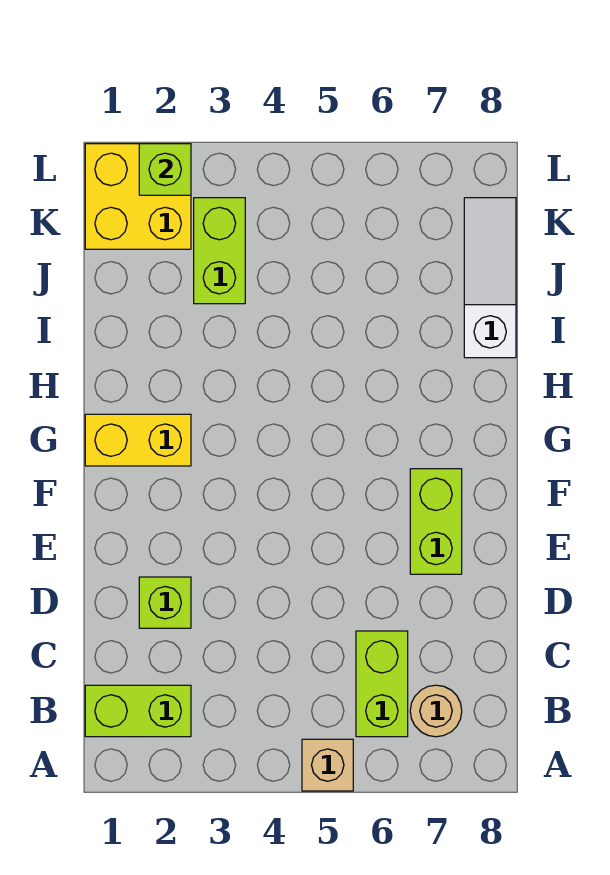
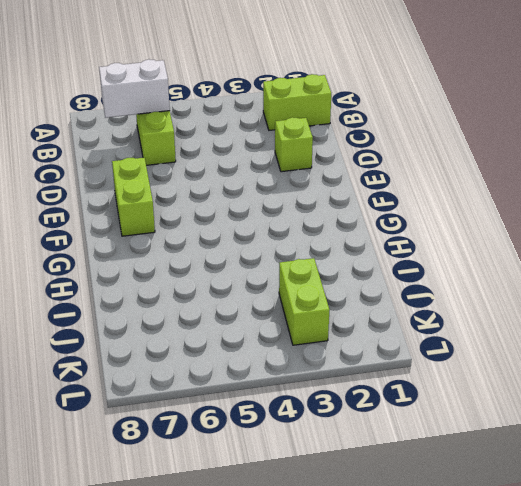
white brick B6:B7 level 2 -> none
none -> tan brick A5 level 1
none -> tan round brick B7 level 1

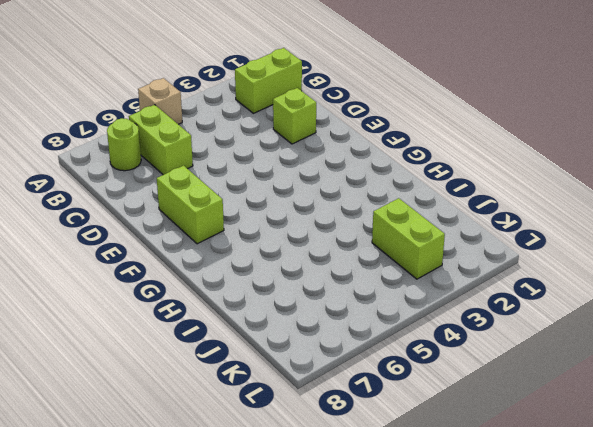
lime round brick B7 level 1 -> tan round brick B7 level 1
none -> yellow brick G1:G2 level 1
none -> white slope I8:K8 level 1 top I

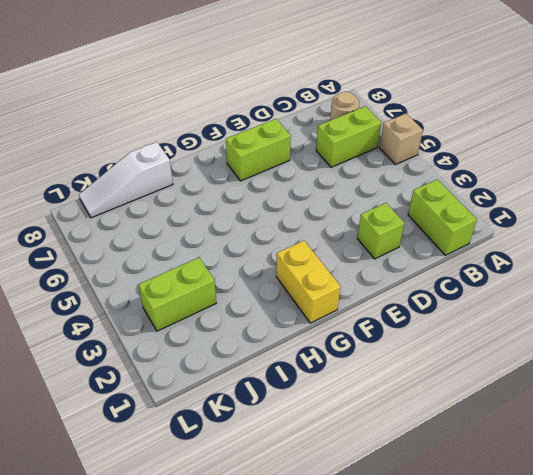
none -> yellow brick K1:L2 level 1
none -> lime brick L2 level 2

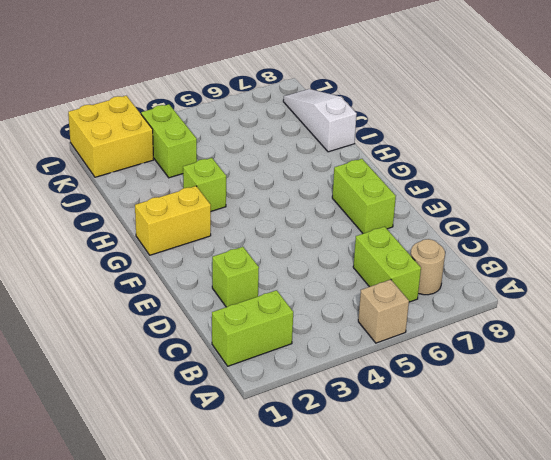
lime brick H3 level 1 -> lime brick L2 level 2

